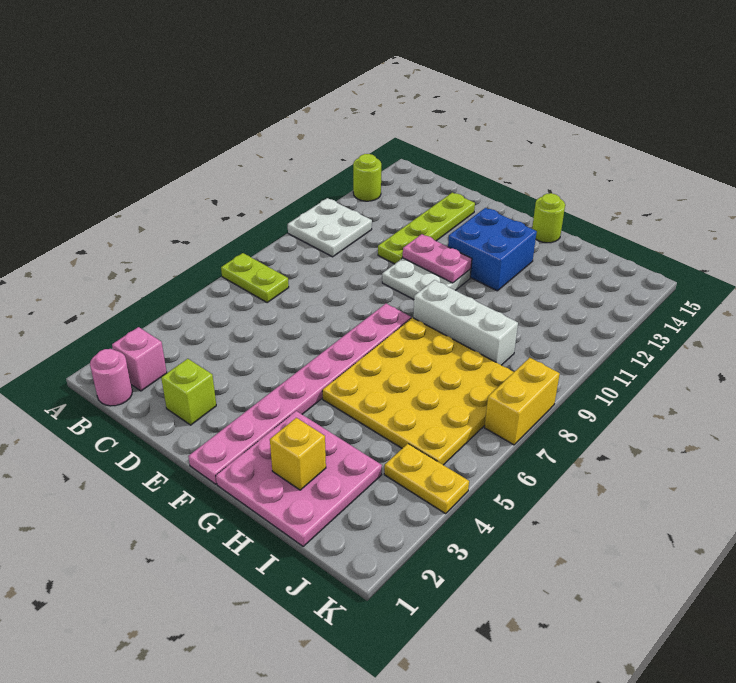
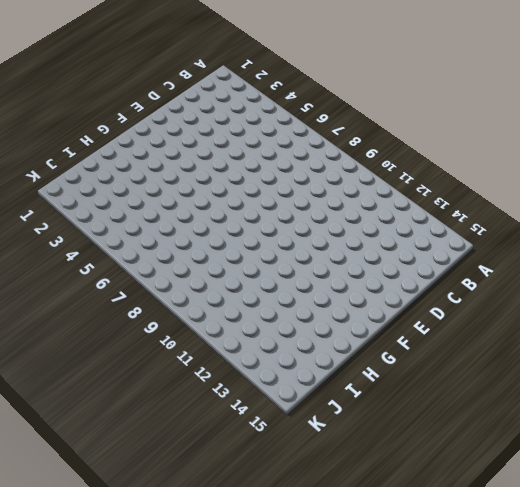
none -> lime plate A7:B7 level 1
none -> white plate A10:B11 level 1
none -> lime round brick A13 level 1

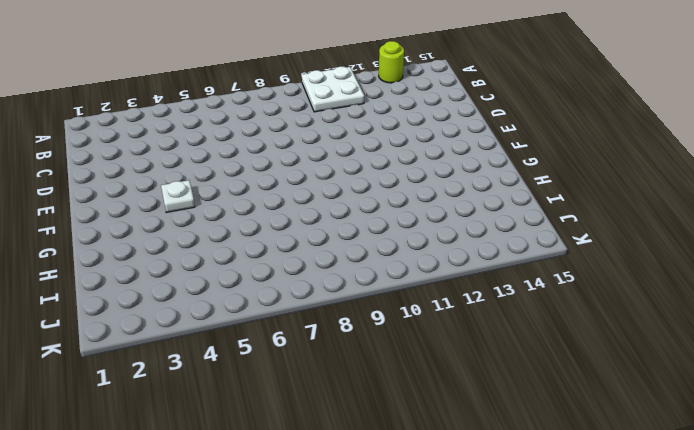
white plate F4 level 1 -> pink plate F1:F8 level 1
none -> lime plate A7:B7 level 1
none -> pink round brick B1 level 1
none -> pink brick B2 level 1

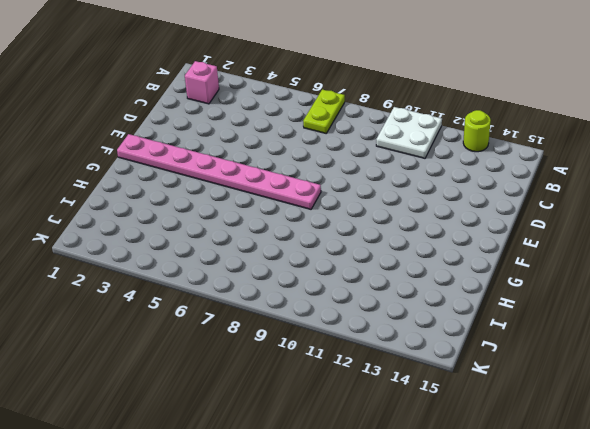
none -> pink round brick B1 level 1
none -> lime brick D2 level 1
none -> lime plate D11:D14 level 1

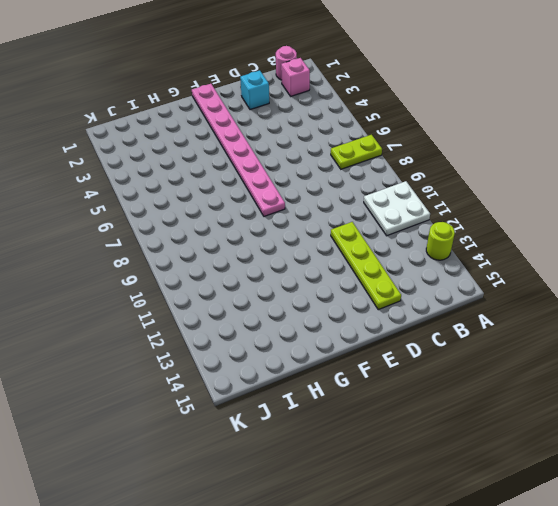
cyan brick D2 level 1 -> lime brick D2 level 1
none -> white plate E10:F11 level 1
none -> blue brick F12:G13 level 1
none -> pink plate G1:I3 level 1

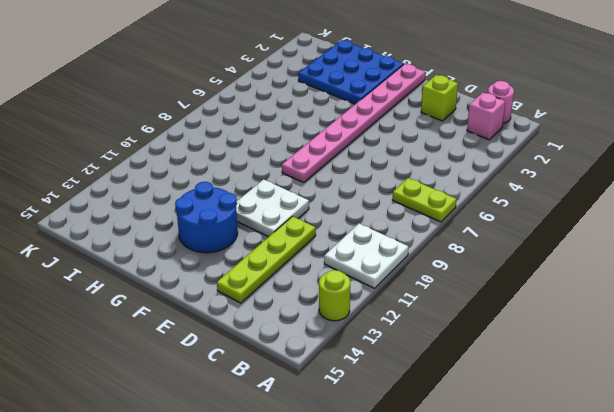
blue round brick F12:G13 level 1 -> blue brick F12:G13 level 1
blue plate G1:I3 level 1 -> pink plate G1:I3 level 1
none -> yellow plate G5:J8 level 1
none -> white brick G9:I9 level 1
none -> lime round brick G15 level 1

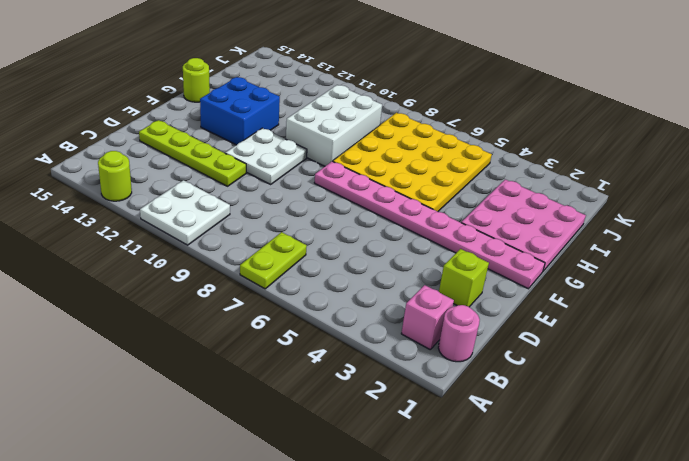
white brick G9:I10 level 1 -> white brick G9:I9 level 1
none -> yellow plate J4:K4 level 1
none -> yellow brick K7:K8 level 1
none -> pink plate E11:F11 level 2

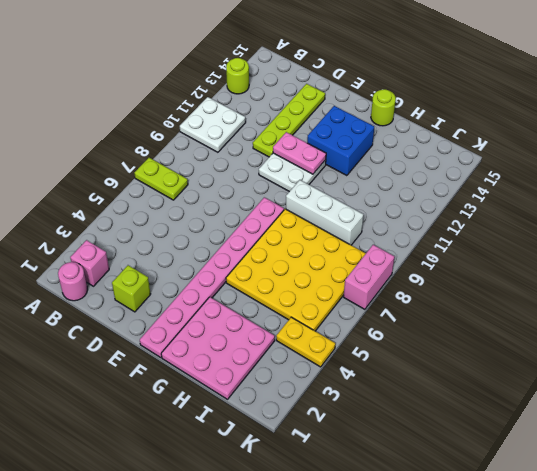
pink brick K7:K8 level 1 -> yellow brick K7:K8 level 1
none -> yellow brick H2 level 2

